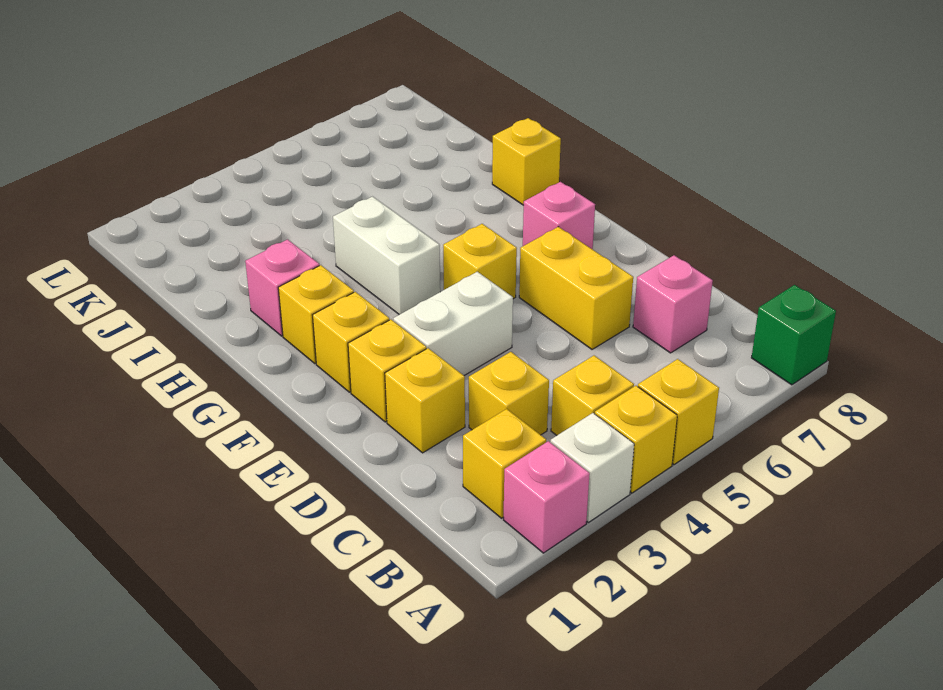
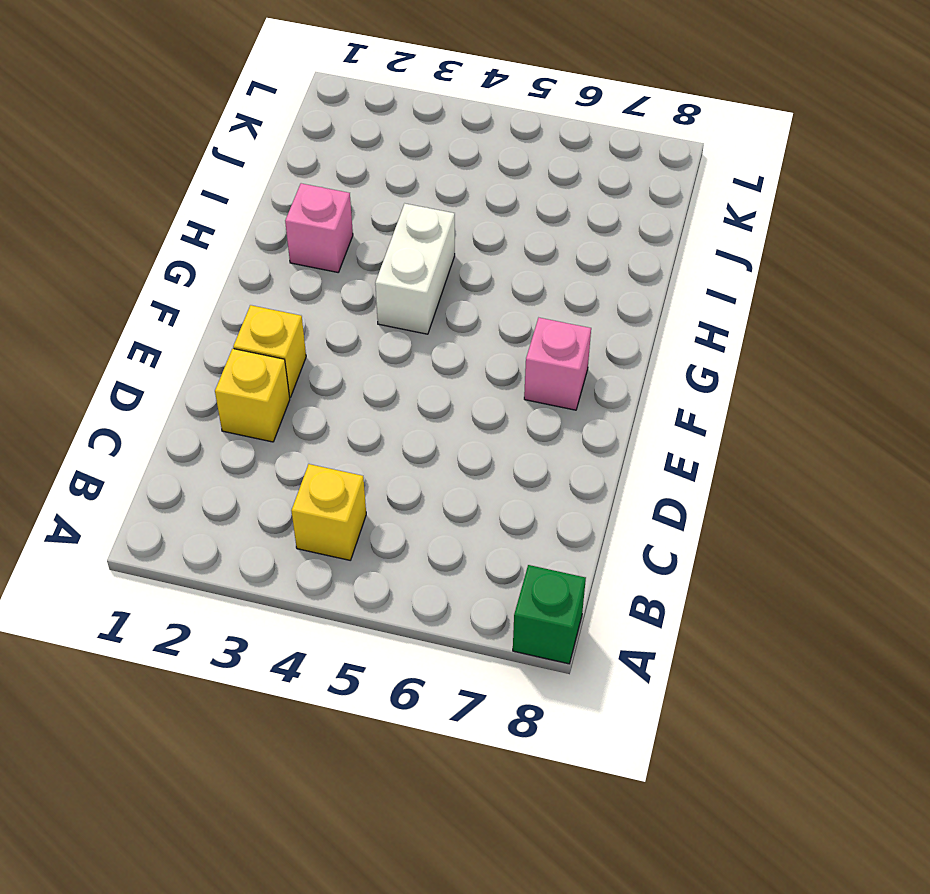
none -> pink brick A2 level 1
none -> white brick A3 level 1
none -> yellow brick A4 level 1

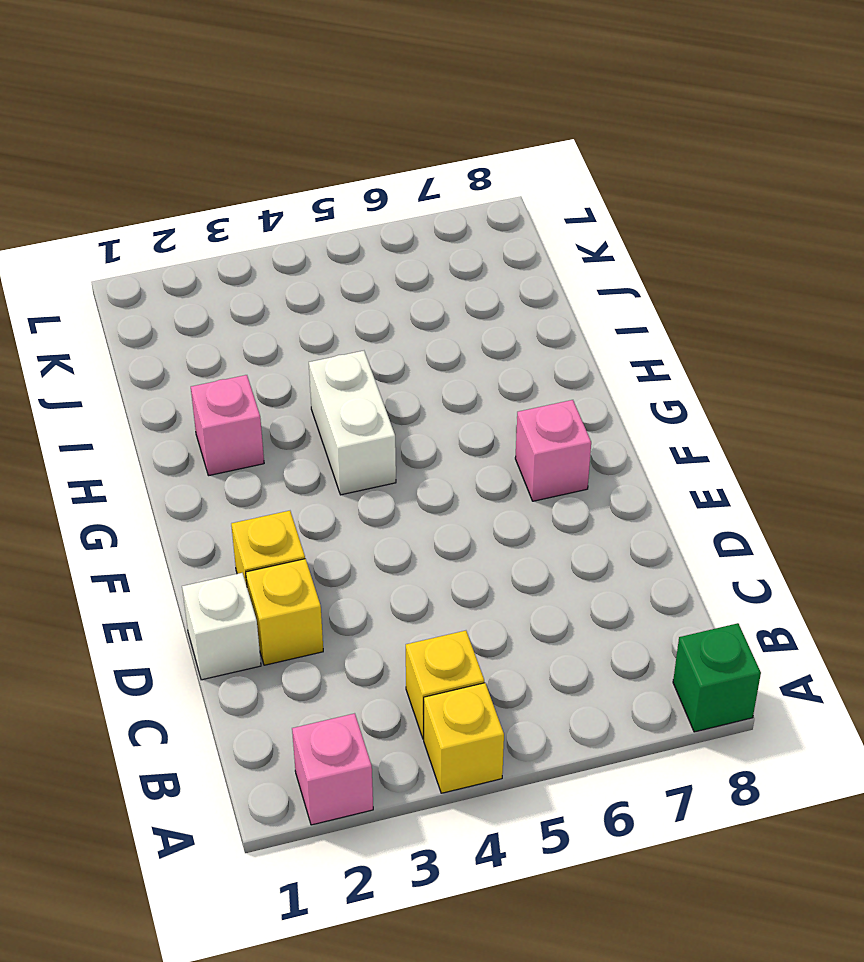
white brick D1 level 1 -> white brick A3 level 1
none -> yellow brick A5 level 1
none -> yellow brick B2 level 1
none -> yellow brick C3 level 1

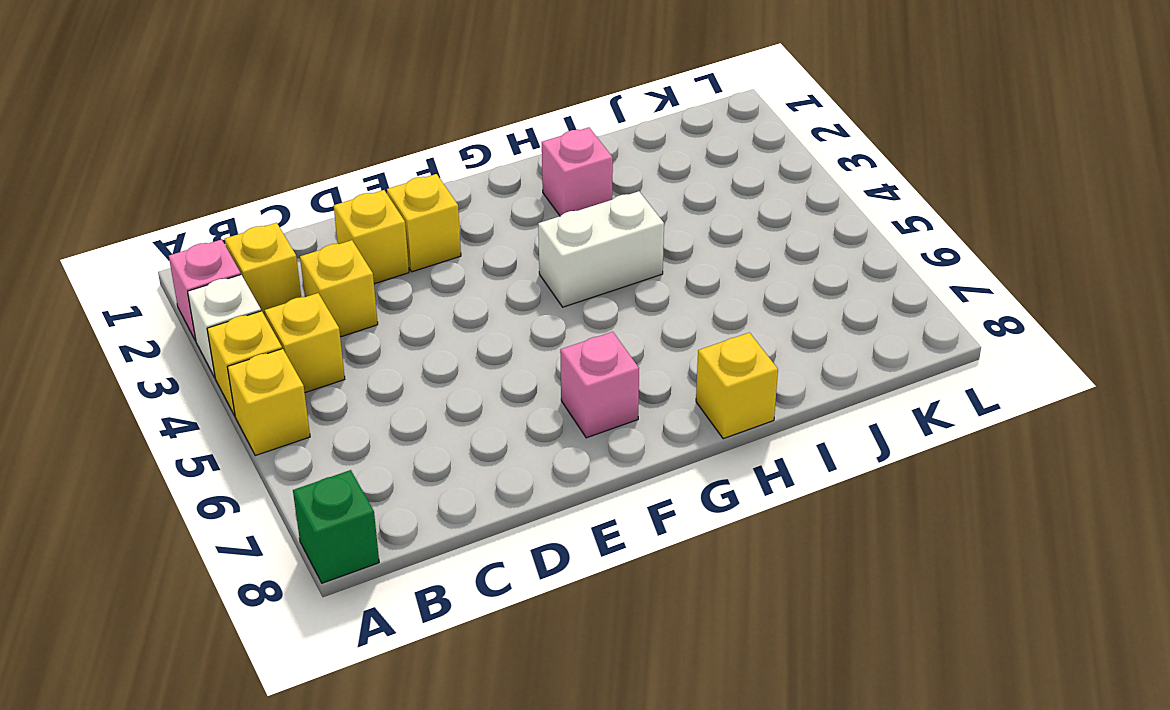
none -> pink brick C7 level 1
none -> yellow brick D6:E6 level 1
none -> white brick E3:E4 level 1

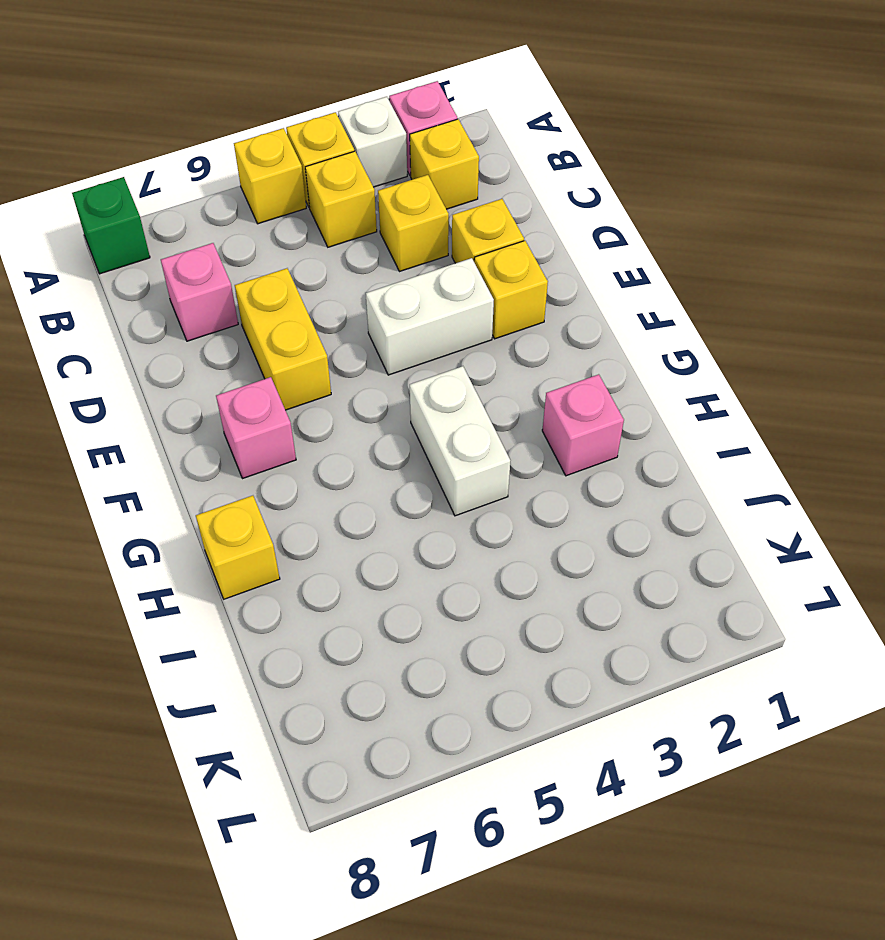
none -> yellow brick F2 level 1
none -> yellow brick F5 level 1
none -> yellow brick G2 level 1

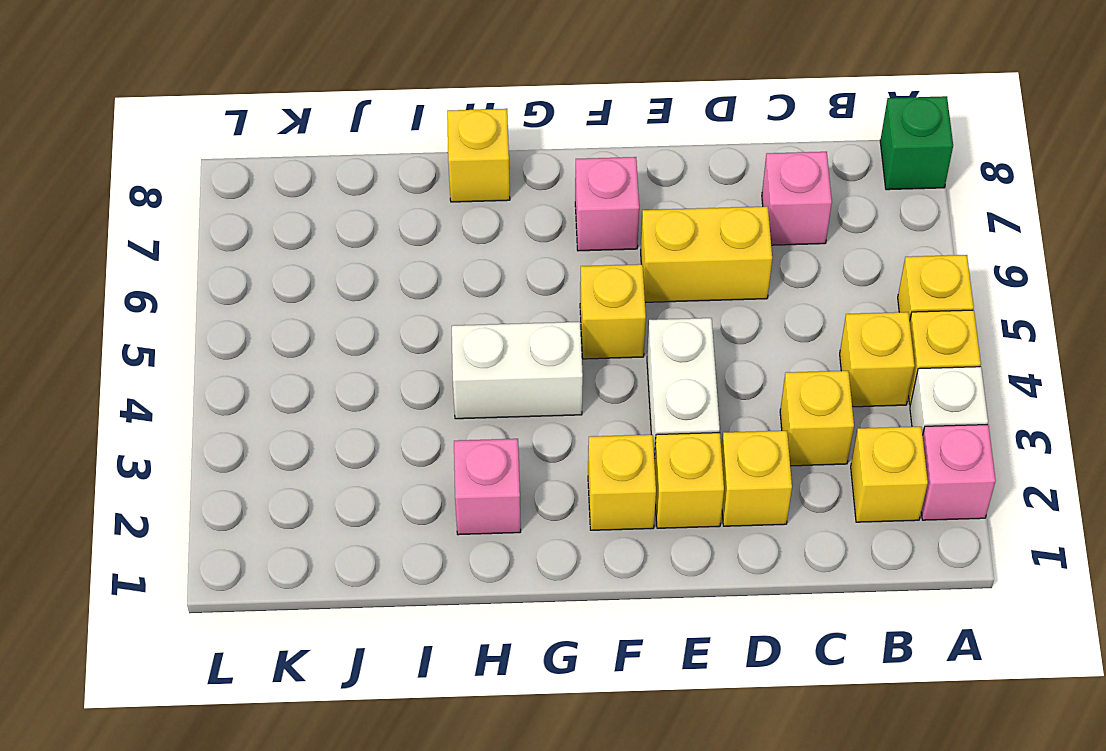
none -> yellow brick G2 level 1

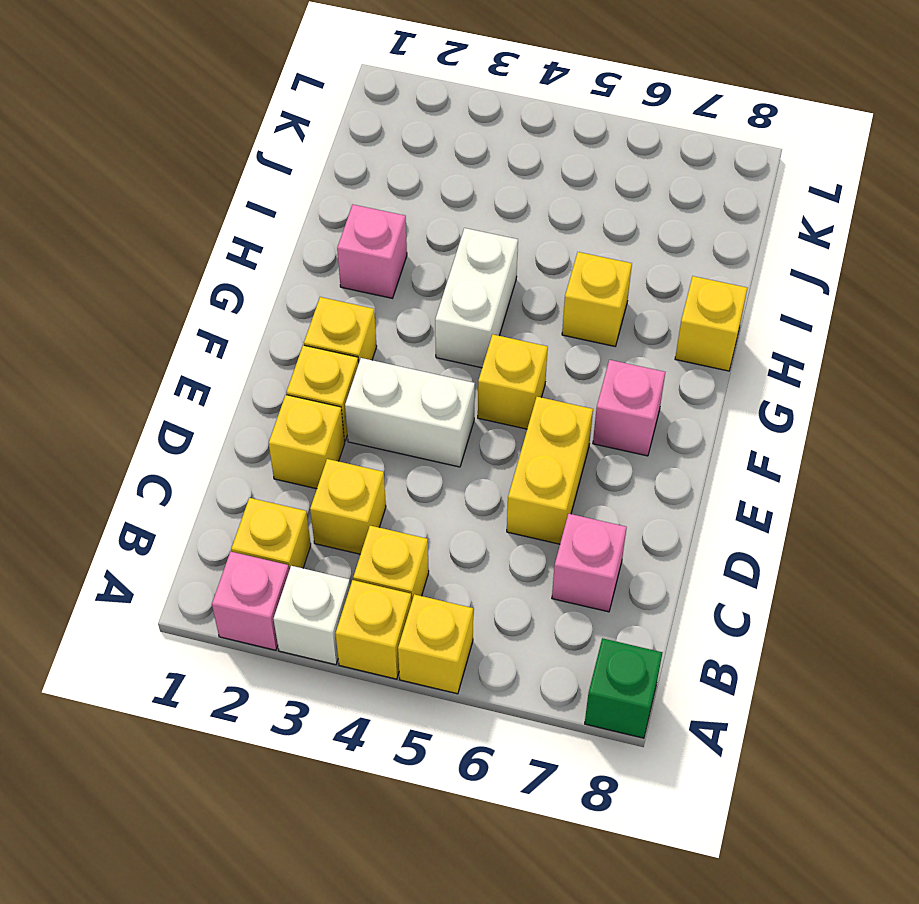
yellow brick H6 level 1 -> yellow brick G2 level 1

